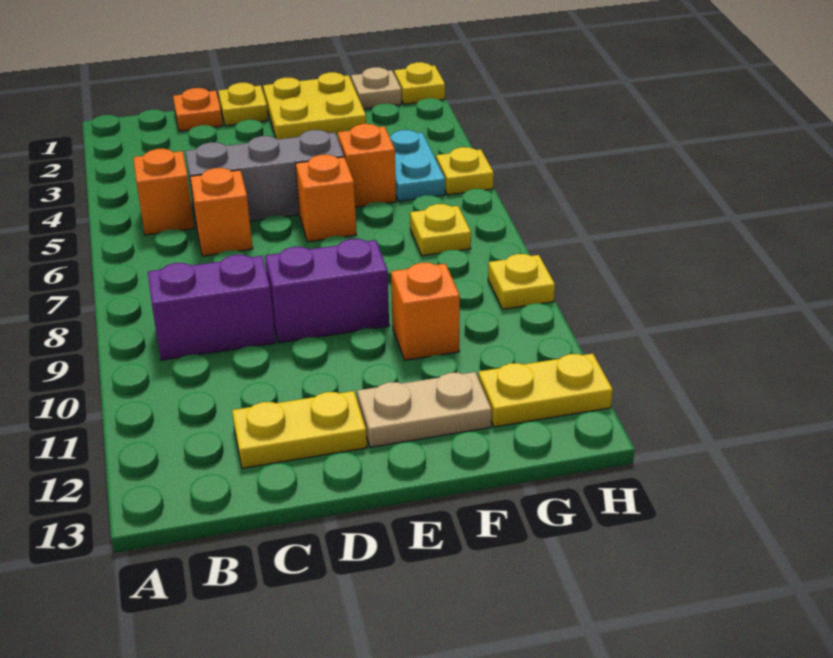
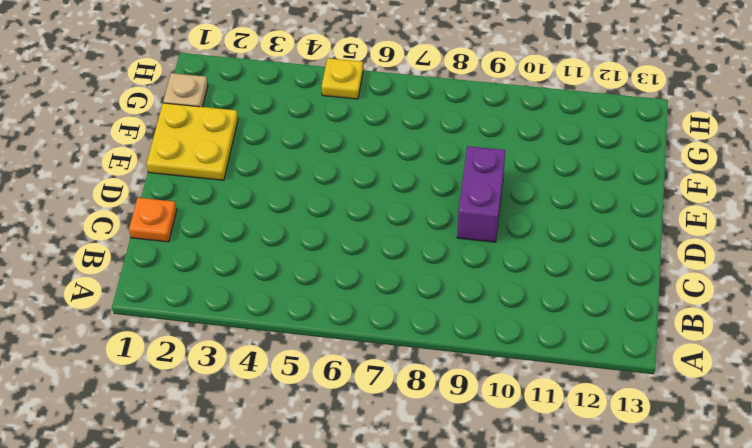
none -> orange brick B5 level 1
none -> purple brick B9:C9 level 1
none -> grey brick C5:E5 level 1

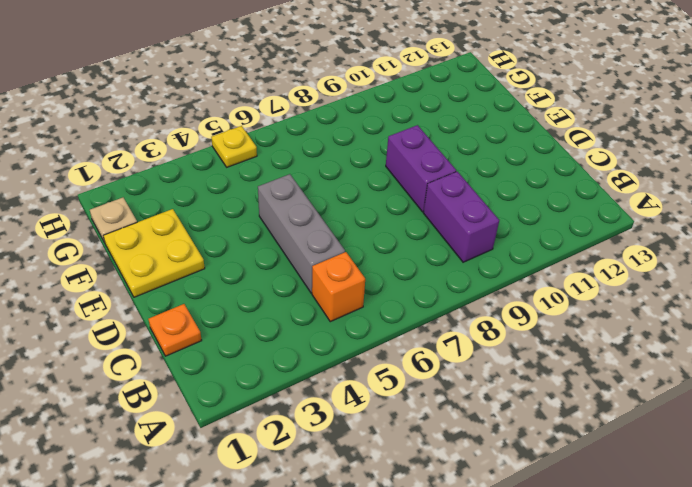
none -> orange brick C6 level 1
none -> yellow plate C12:D12 level 1
none -> yellow plate D1 level 1

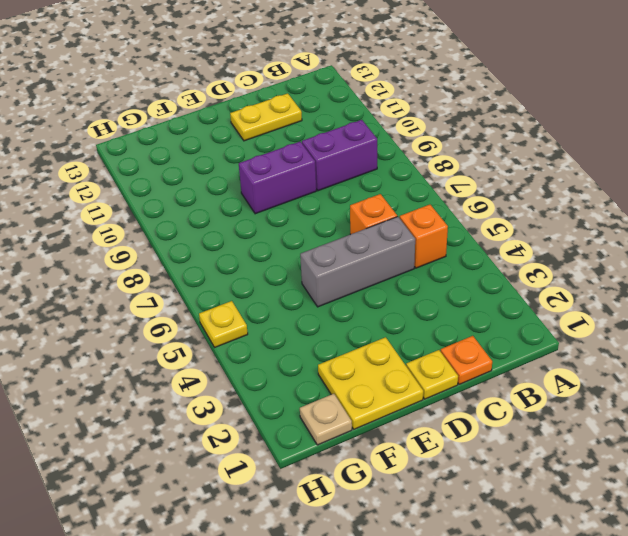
none -> orange brick E6 level 1
none -> tan plate E12:F12 level 1
none -> orange brick F5 level 1

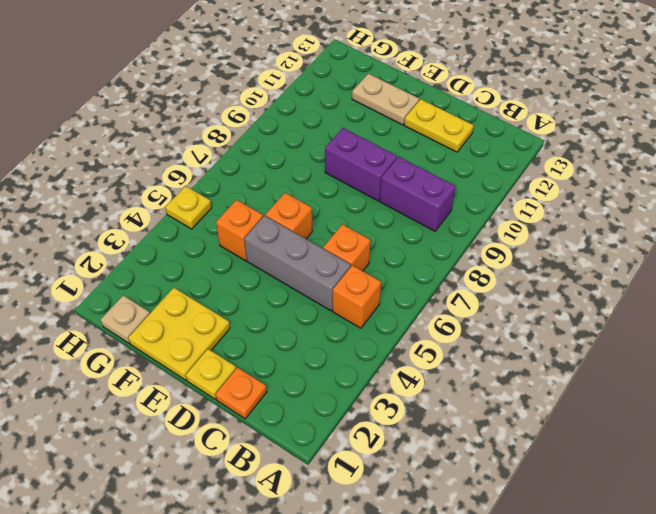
none -> orange brick F10 level 1
none -> cyan plate G4:G5 level 1
none -> yellow plate G7 level 1

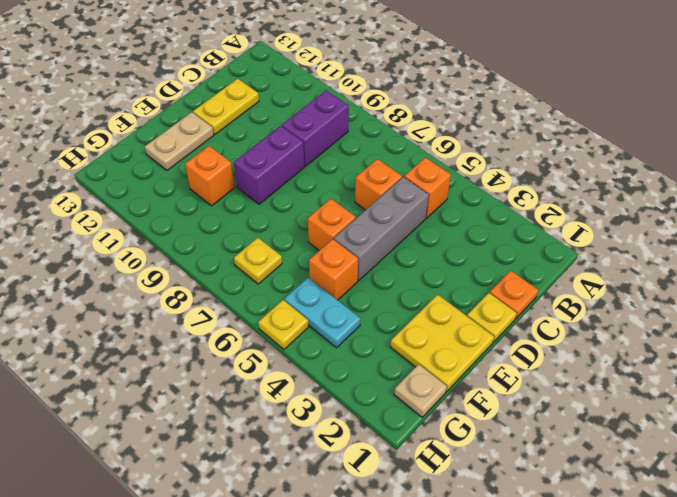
none -> yellow plate G12:H12 level 1
none -> yellow plate H1 level 1
none -> yellow plate H9 level 1

